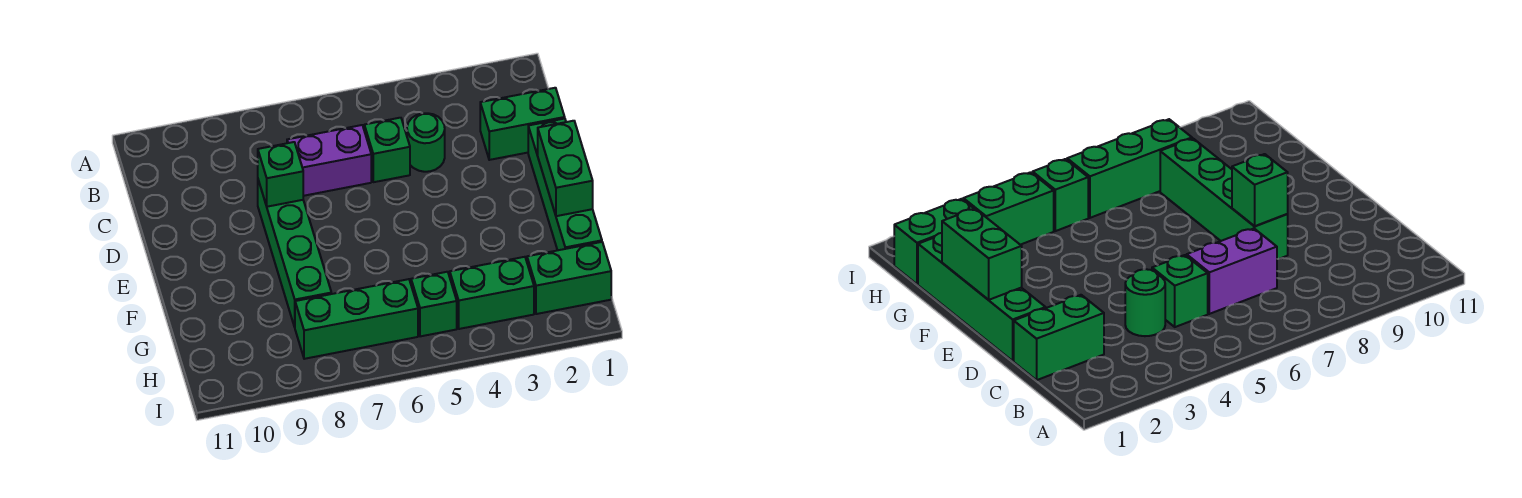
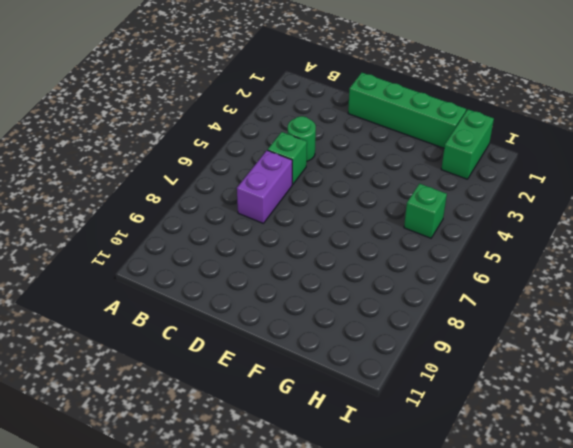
none -> green brick C1:C2 level 1
none -> green brick D8:G8 level 1
none -> green brick H3:H4 level 1

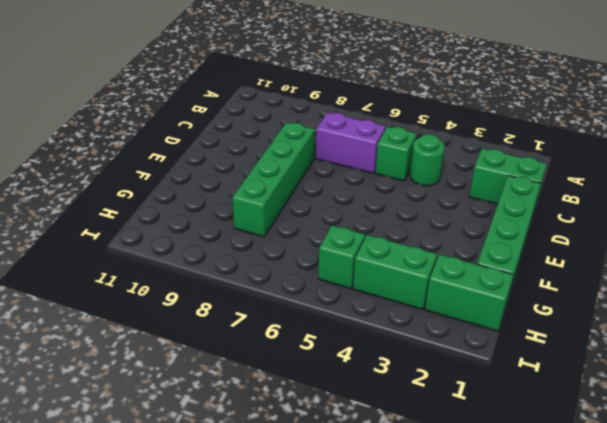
none -> green brick H6:H8 level 1
none -> green brick D8 level 2
none -> green brick E1:F1 level 2

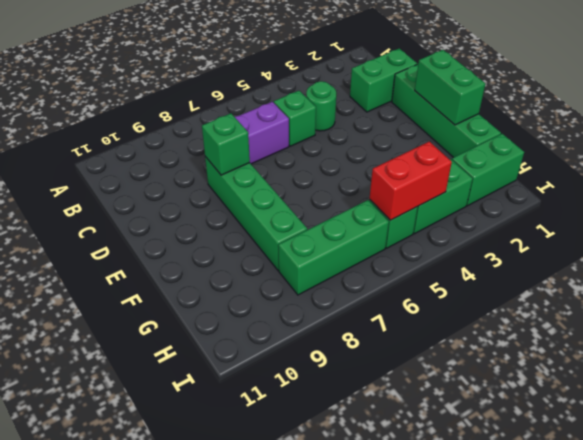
red brick H4:H5 level 2 -> none

